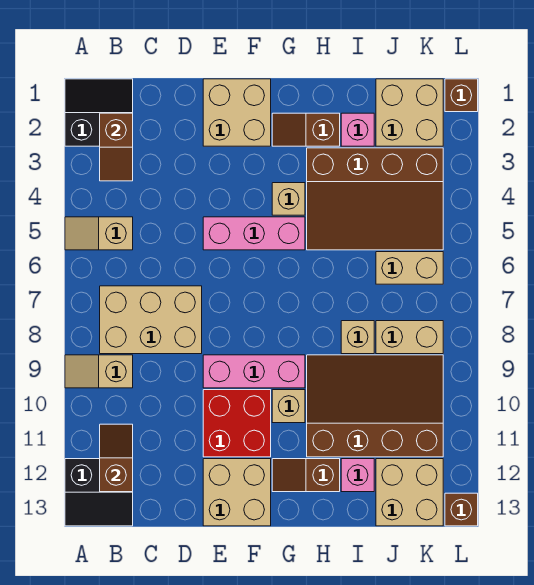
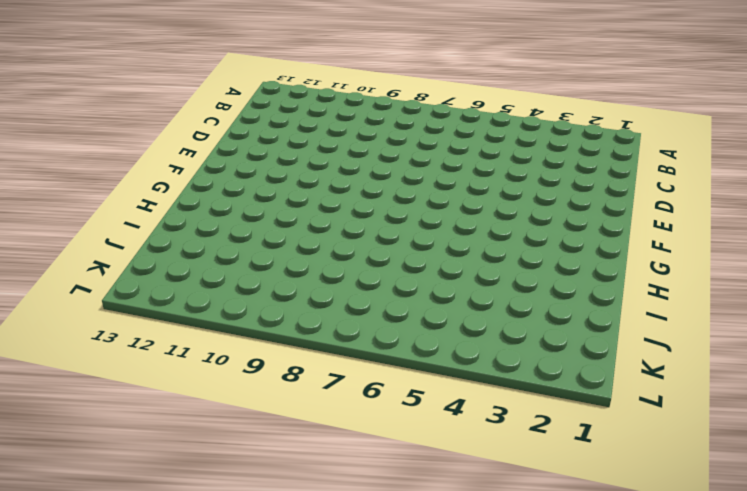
none -> black slope A1:B2 level 1 top 2
none -> tan slope A5:B5 level 1 top B
none -> tan slope A9:B9 level 1 top B

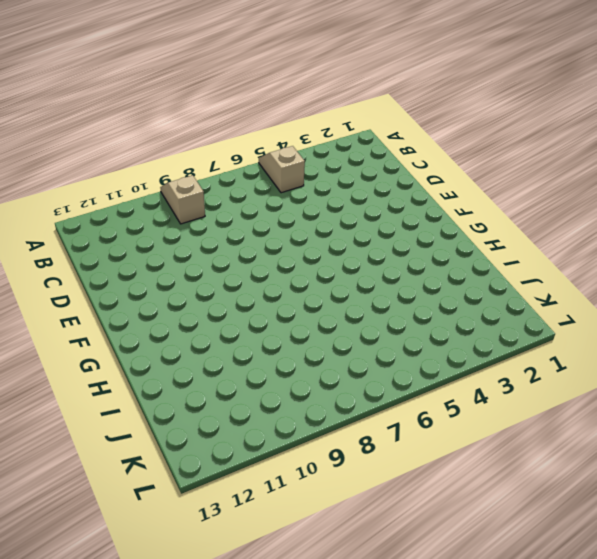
none -> black slope A1:B2 level 1 top 2
none -> black slope A12:B13 level 1 top 12
none -> tan brick B7:D8 level 1

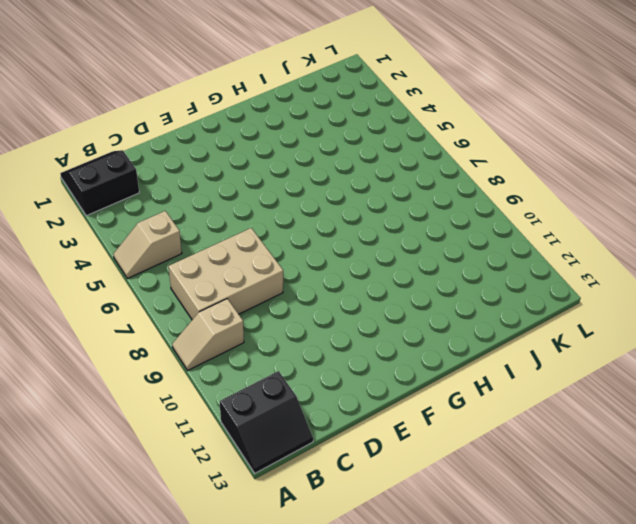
none -> tan brick E1:F2 level 1
none -> pink brick E5:G5 level 1
none -> pink brick E9:G9 level 1

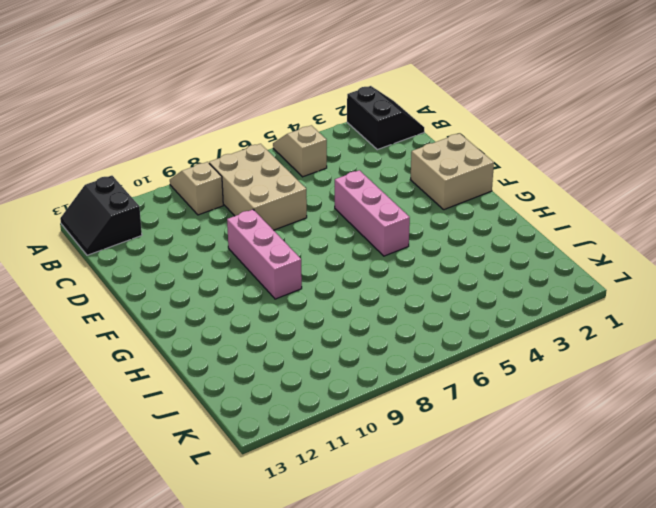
none -> red brick E10:F11 level 1
none -> tan brick E12:F13 level 1
none -> brown slope G2:H2 level 1 top H

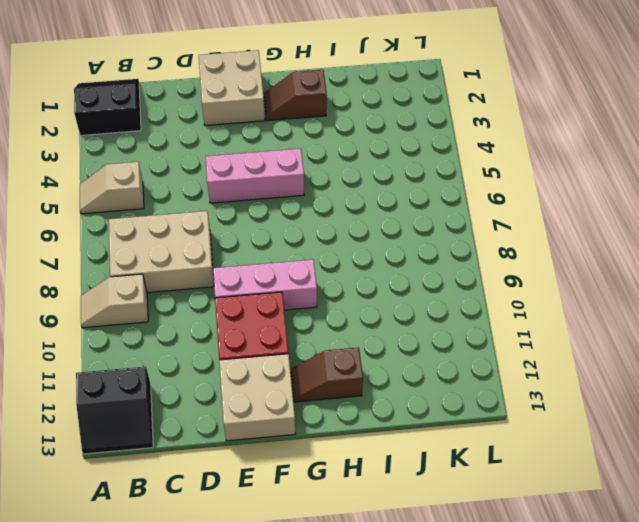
none -> tan brick G4 level 1
none -> tan brick G10 level 1
none -> brown slope H3:K5 level 1 top 3

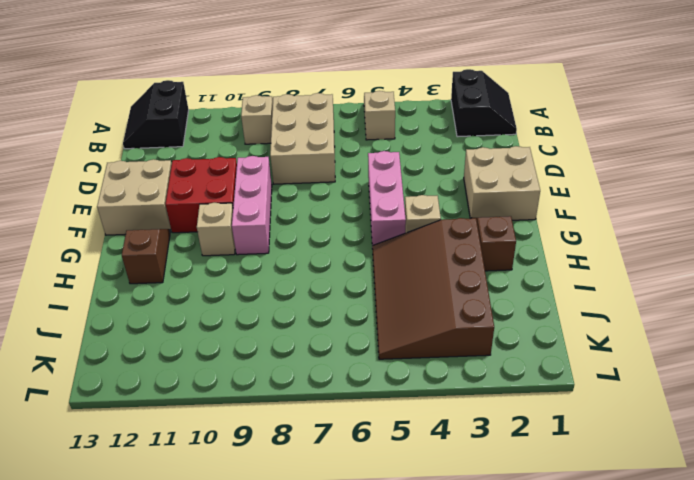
none -> brown slope H9:K11 level 1 top 11
none -> pink brick I2 level 1
none -> tan brick I8 level 1

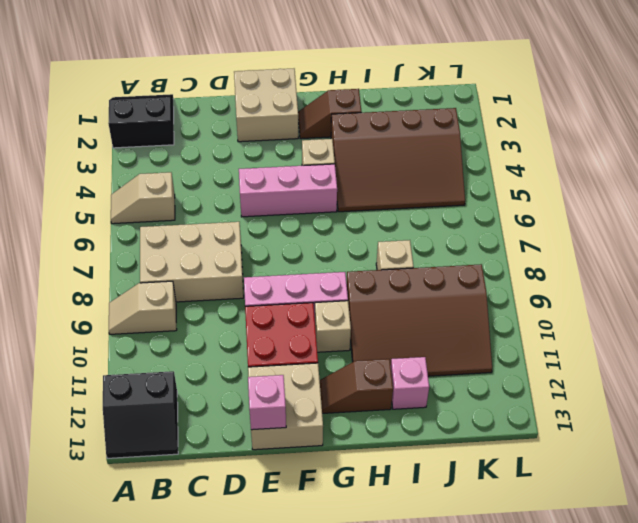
pink brick E13 level 2 -> pink brick I2 level 1
brown slope H9:K11 level 1 top 9 -> brown slope H9:K11 level 1 top 11
none -> tan brick J1:K2 level 1
none -> tan brick J6:K6 level 1
none -> tan brick J8:K8 level 1

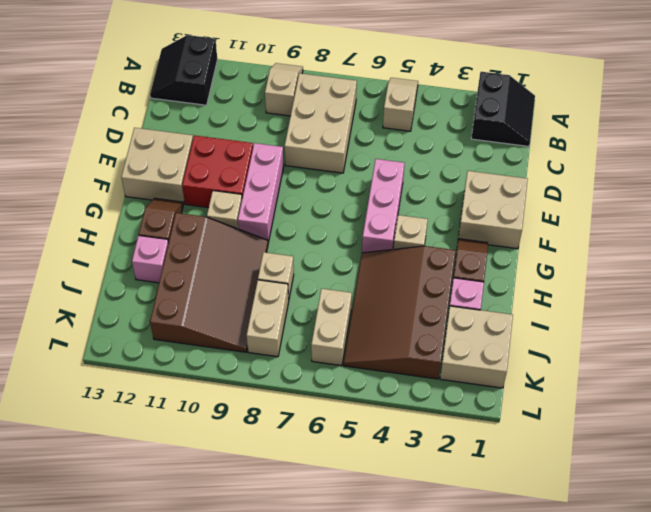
none -> tan brick J12:K13 level 1
none -> brown brick L1 level 1
none -> brown brick L13 level 1

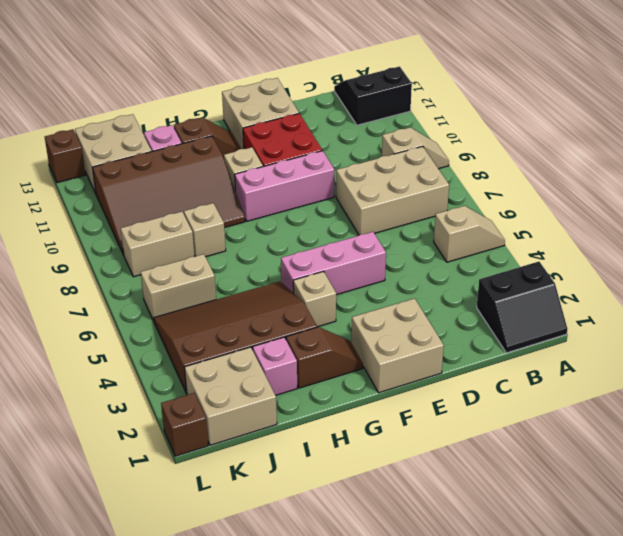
none -> brown slope B2:B3 level 2 top 2
none -> brown slope B11:B12 level 2 top 12

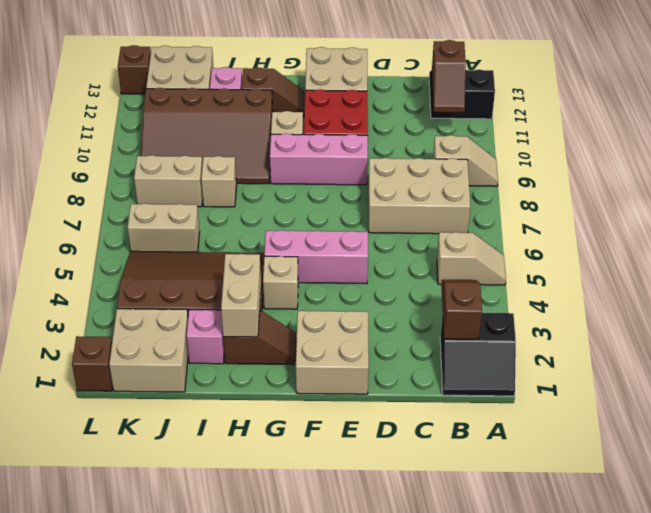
tan brick H2:H3 level 2 -> none

